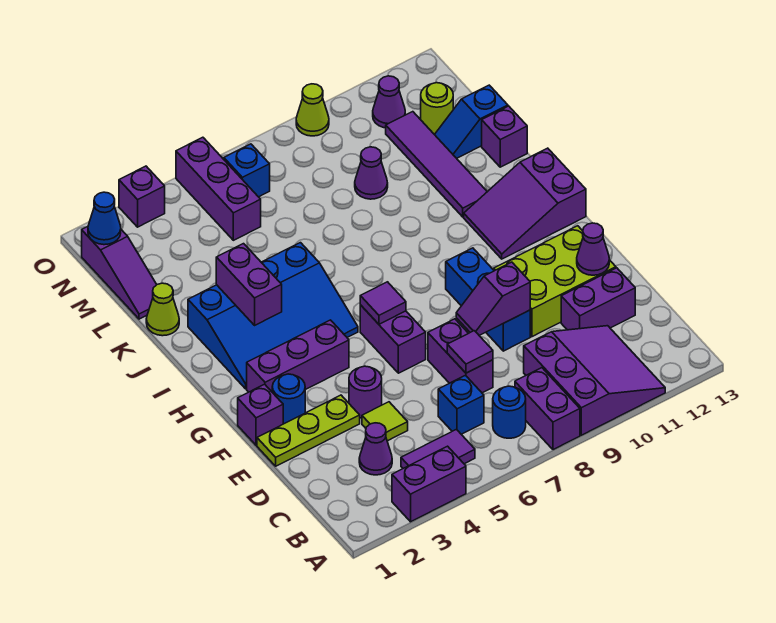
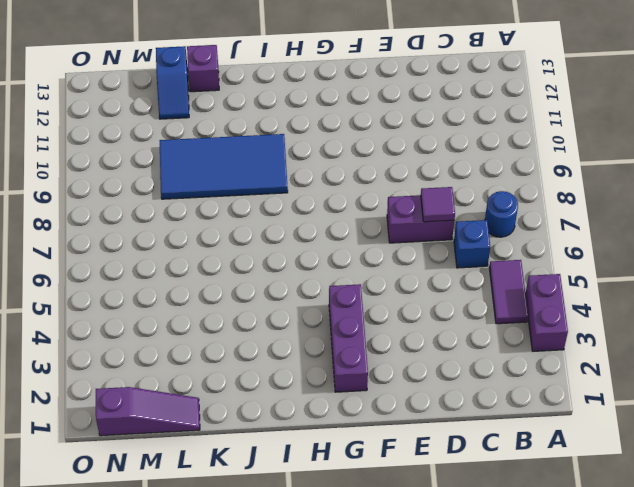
blue tile I9:L10 level 1 -> purple cone L9 level 1
none -> purple brick A8:B8 level 1
none -> purple slope A9:C11 level 1 top 9
none -> purple cone C3 level 1
none -> lime tile D4 level 1

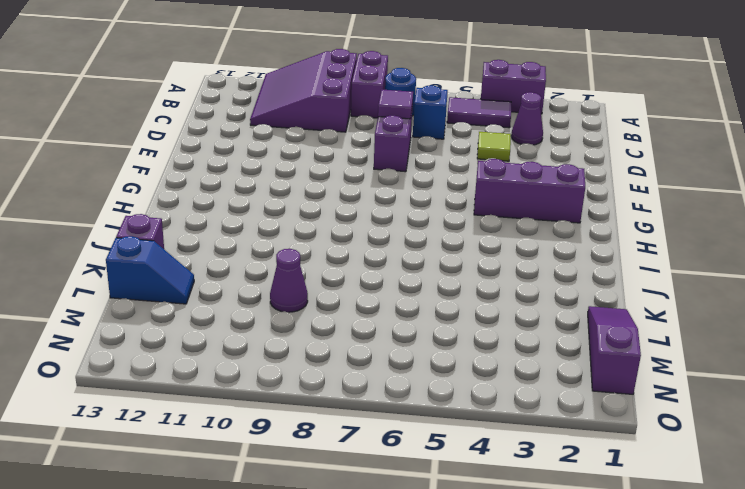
none -> purple brick D11:D12 level 1
none -> lime plate E1:E3 level 1
none -> purple round brick E4 level 1
none -> blue brick E9:G9 level 1

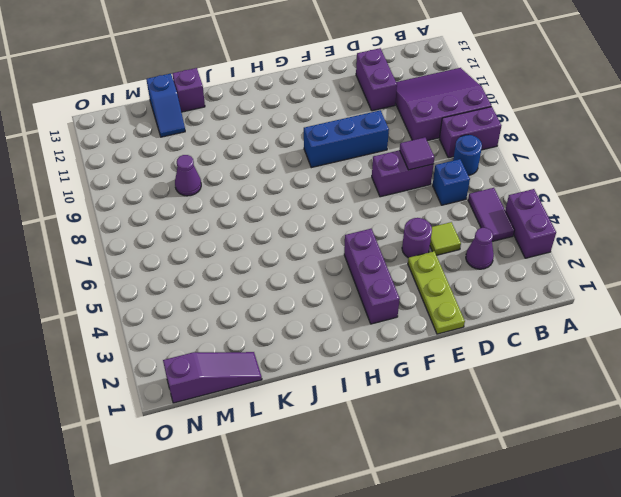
none -> lime brick E10:F12 level 1
none -> purple brick F1 level 1
none -> blue round brick F2 level 1
none -> purple brick F6:G6 level 1

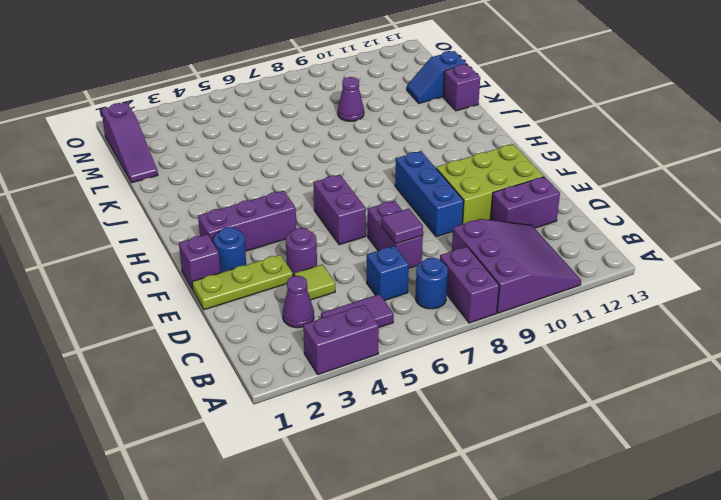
none -> blue slope H2:J5 level 1 top J
none -> purple slope H11:I13 level 1 top 13
none -> purple tile J11:M11 level 1
none -> lime cone K1 level 1

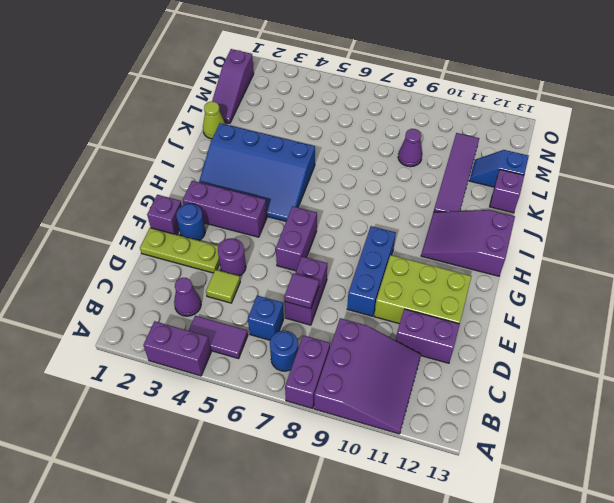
none -> purple brick M5:O5 level 1
none -> lime round brick M12 level 1
none -> blue brick N6 level 1
none -> purple cone N11 level 1

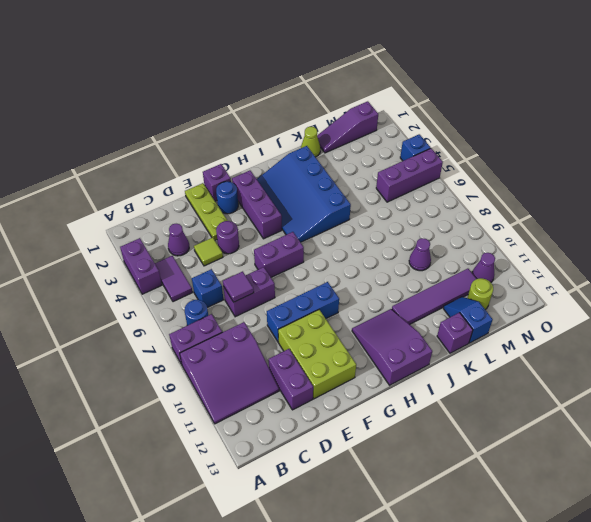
blue brick O4 level 1 -> blue brick N6 level 1
none -> purple brick O3 level 1
none -> lime cone O9 level 1
none -> purple slope E8:E9 level 2 top 9
none -> purple cone E12 level 2

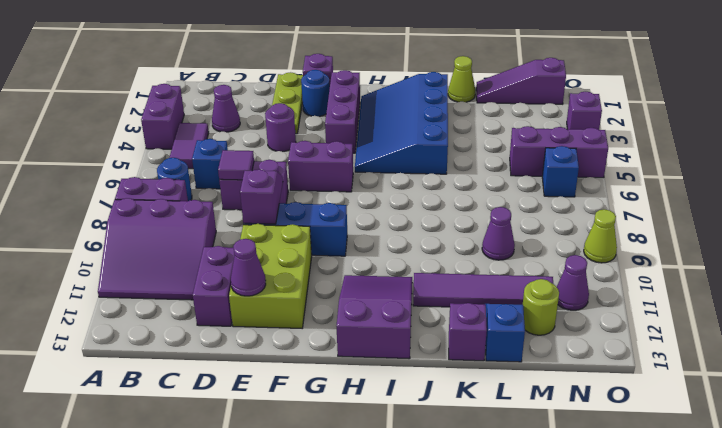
none -> lime tile D4 level 1
none -> purple tile G6 level 2
none -> purple brick I3:J3 level 2
none -> blue cone N1 level 2

